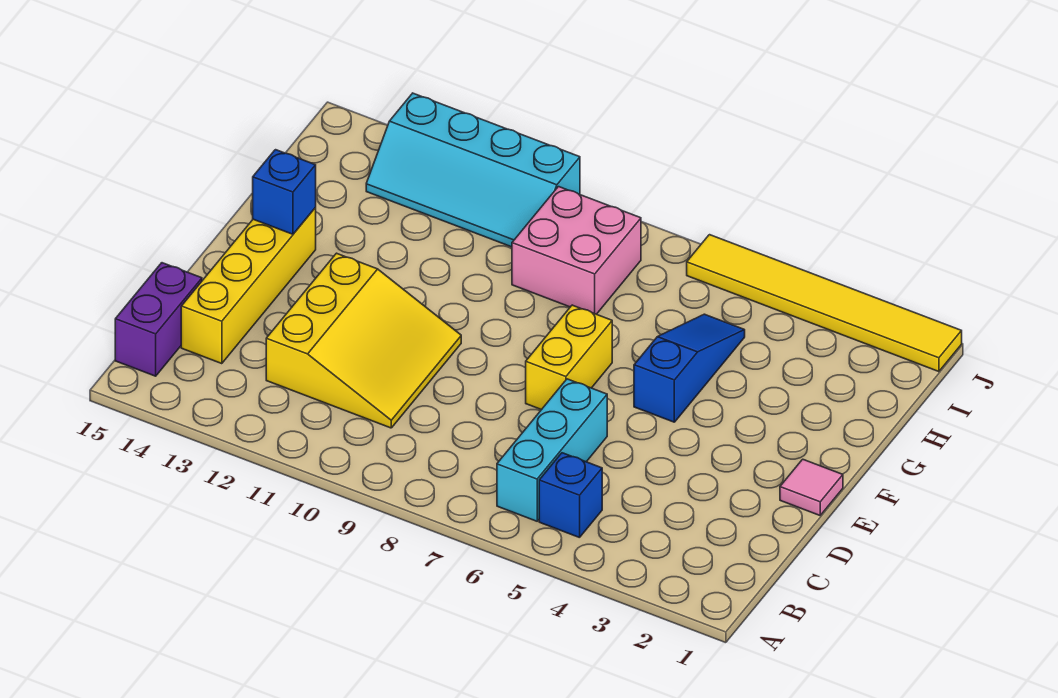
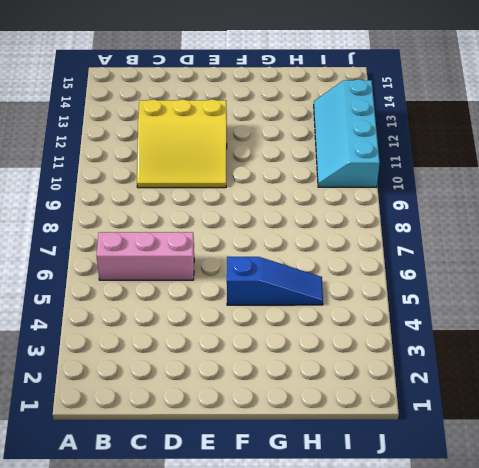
pink brick B6:D6 level 1 -> cyan brick B6:D6 level 1
none -> blue brick B5 level 1
none -> purple brick B15:C15 level 1
none -> yellow brick C14:F14 level 1

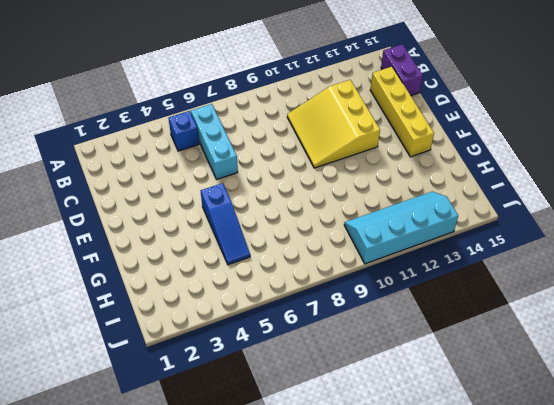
none -> pink tile E1 level 1
none -> yellow brick E7:F7 level 1
none -> pink brick H8:I9 level 1

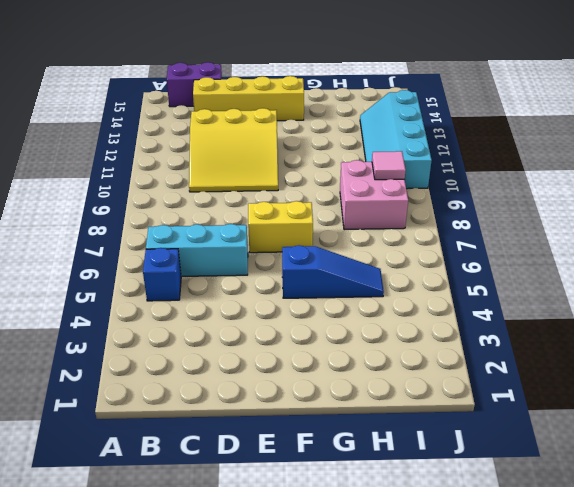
pink tile I9 level 2 -> pink tile E1 level 1
none -> yellow tile J1:J6 level 1
none -> blue brick F14 level 2

